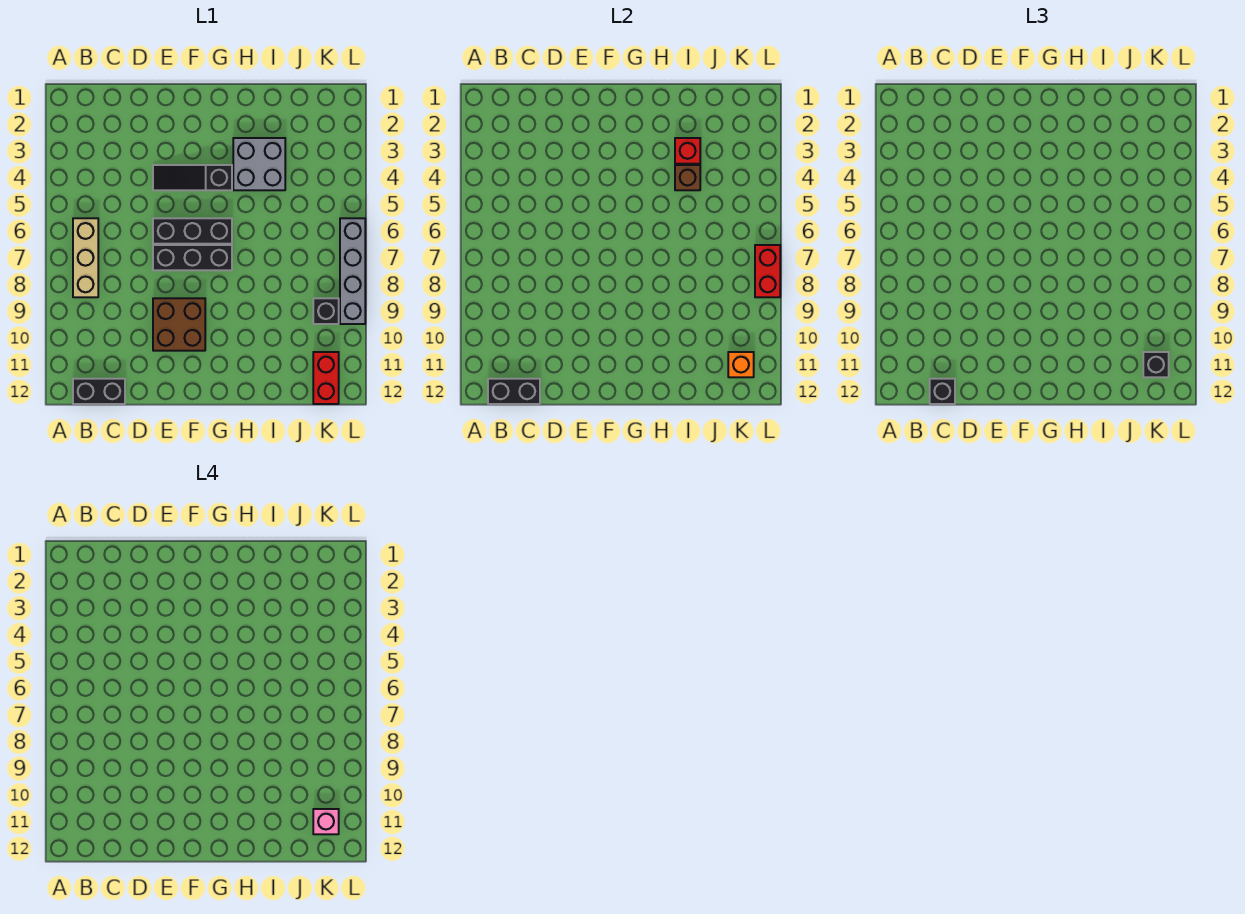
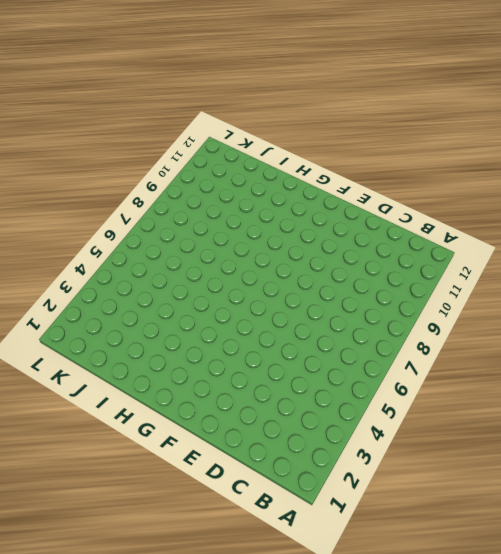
none -> tan brick B6:B8 level 1
none -> black brick B12:C12 level 1
none -> black slope E4:G4 level 1 top G

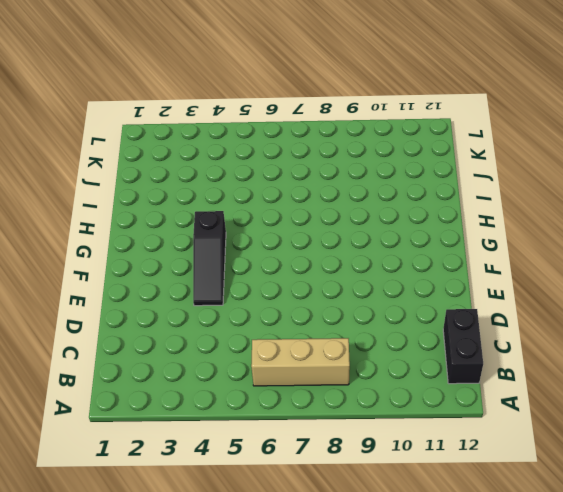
none -> black brick E6:G6 level 1
none -> black brick E7:G7 level 1
none -> brown brick E9:F10 level 1

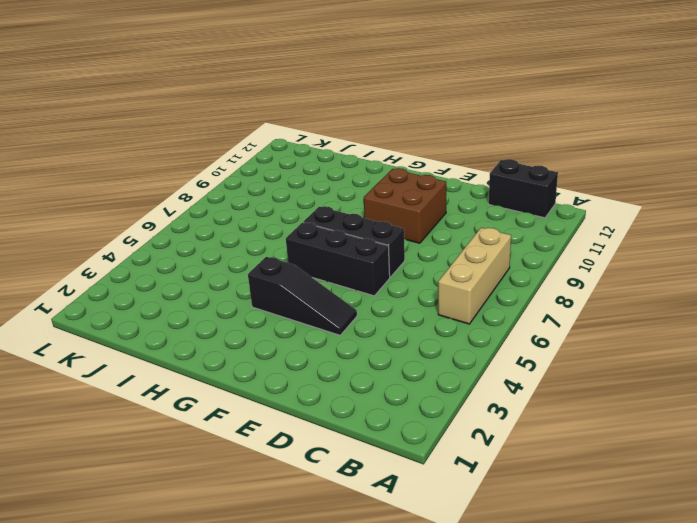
none -> grey brick H3:I4 level 1
none -> black brick K9 level 1
none -> red brick K11:K12 level 1

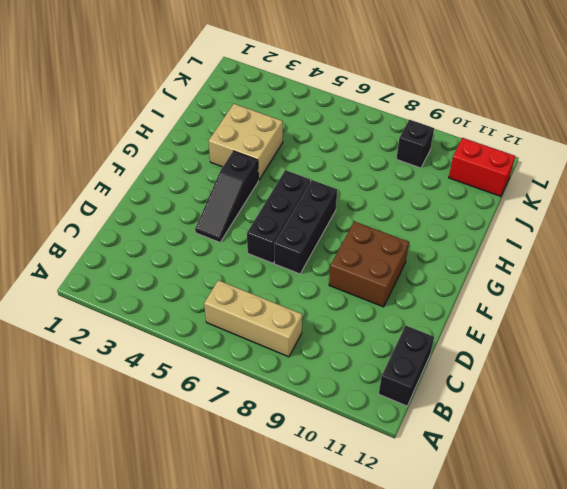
tan brick H3:I4 level 1 -> grey brick H3:I4 level 1
none -> grey brick L6:L9 level 1
none -> black brick B12:C12 level 2
none -> red brick I3 level 2

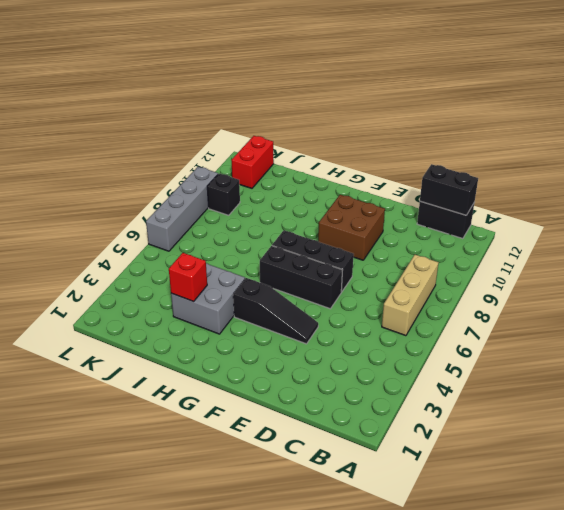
none -> brown brick I4 level 2
none -> orange brick K11 level 2
none -> red brick L7:L8 level 2

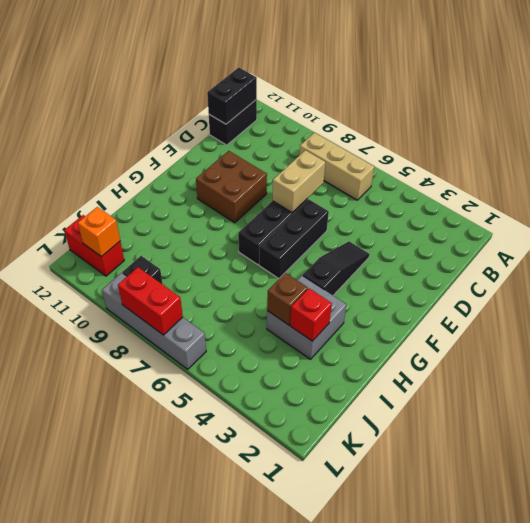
tan brick D7:E7 level 2 -> none
none -> black brick C12 level 3
none -> black brick K11 level 3
none -> pink brick K11 level 4

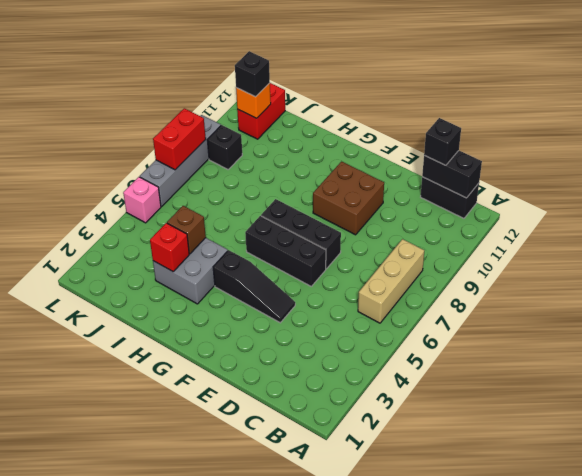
pink brick L5 level 1 -> pink brick K11 level 4

